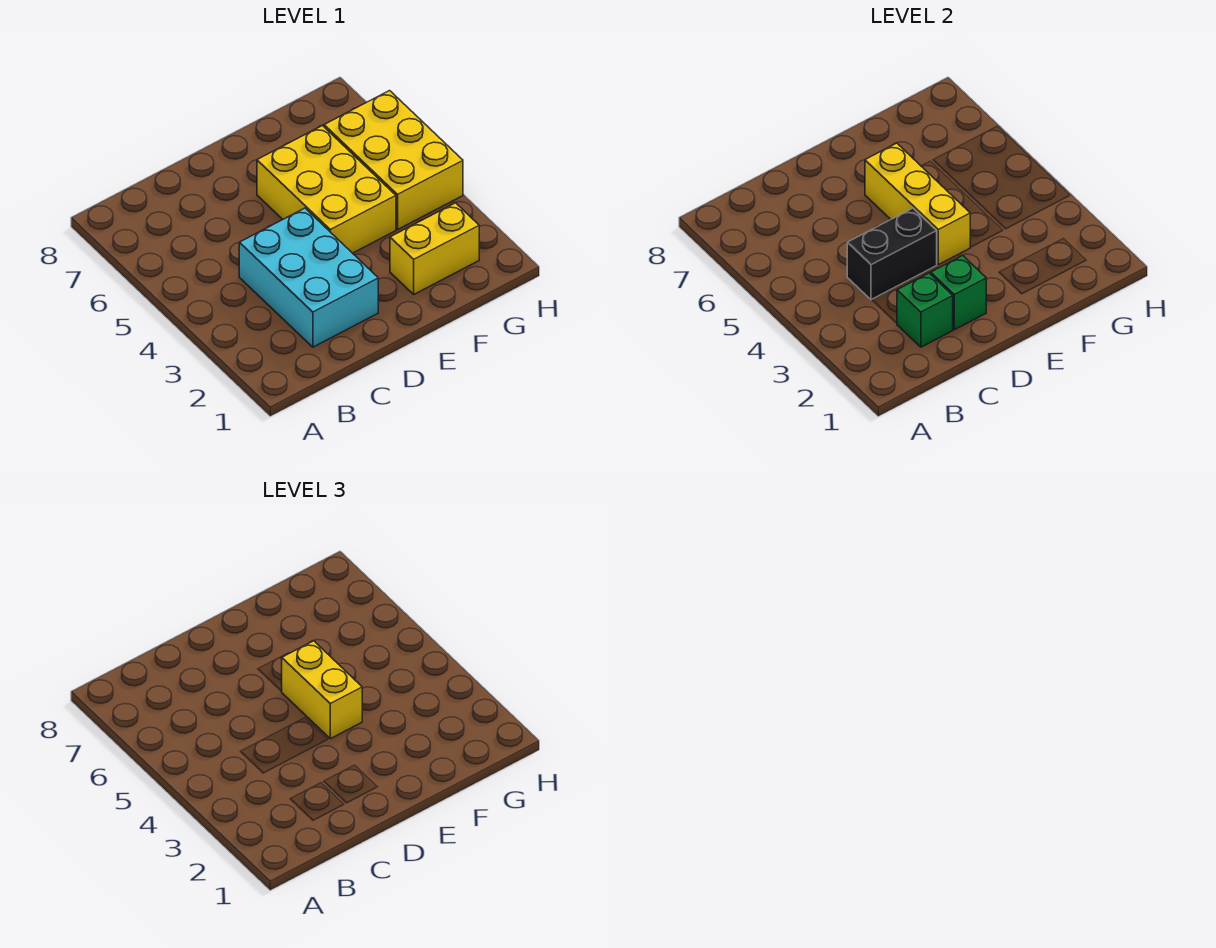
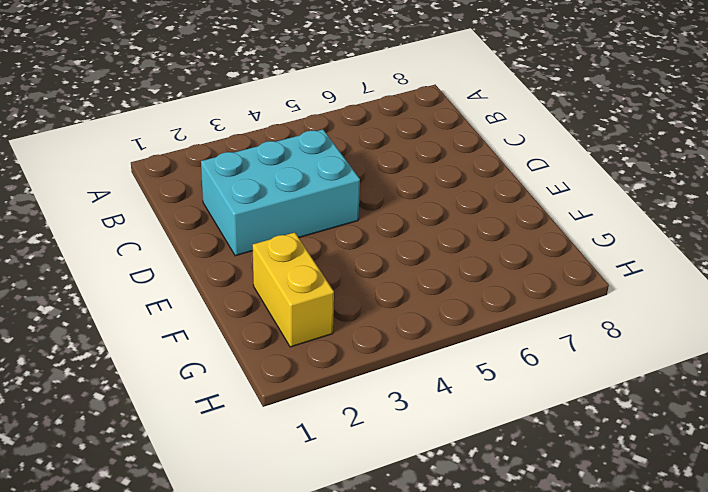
none -> yellow brick E4:F6 level 1
none -> yellow brick G4:H6 level 1

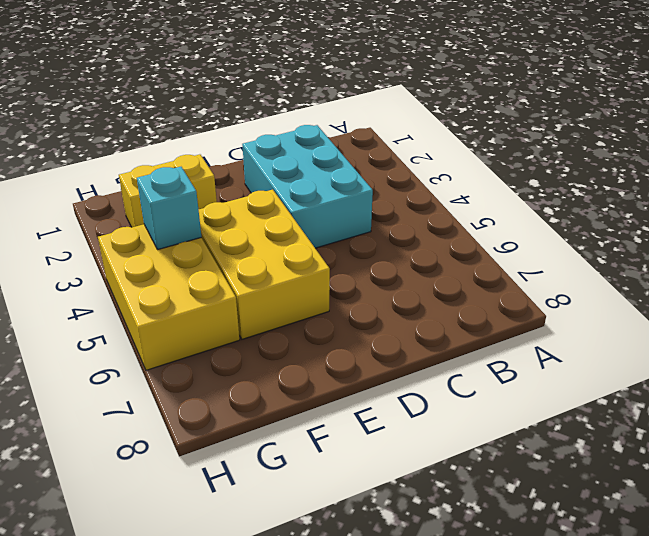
cyan brick G4 level 2 -> none
none -> green brick C2 level 2
none -> black brick C4:D4 level 2

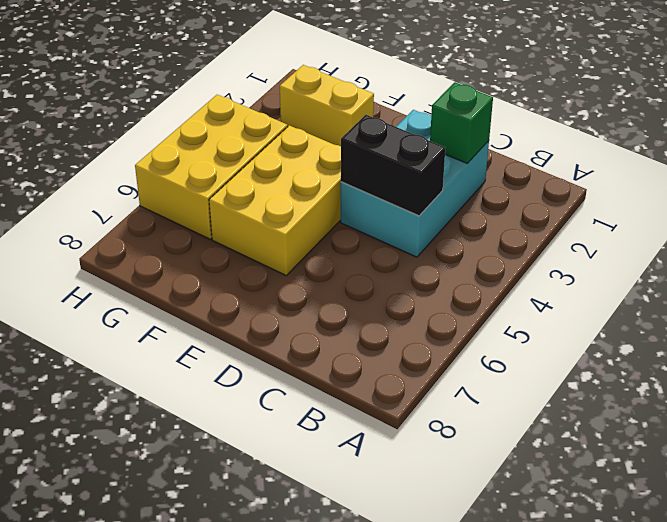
none -> green brick D2 level 2
none -> yellow brick E4:E6 level 2

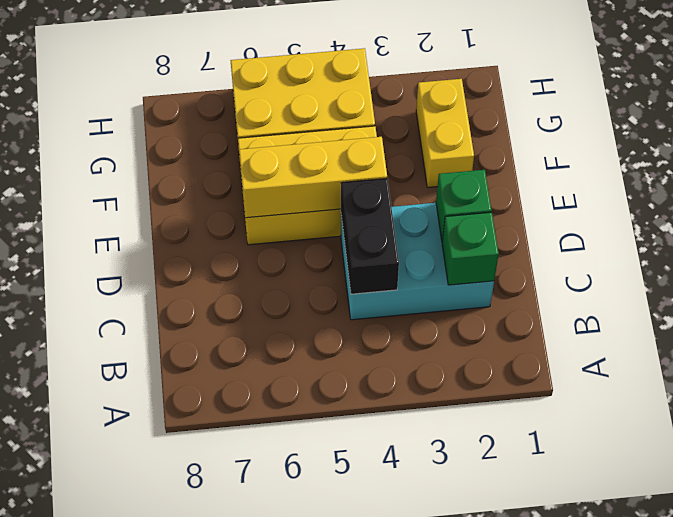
none -> yellow brick E4:E5 level 3

